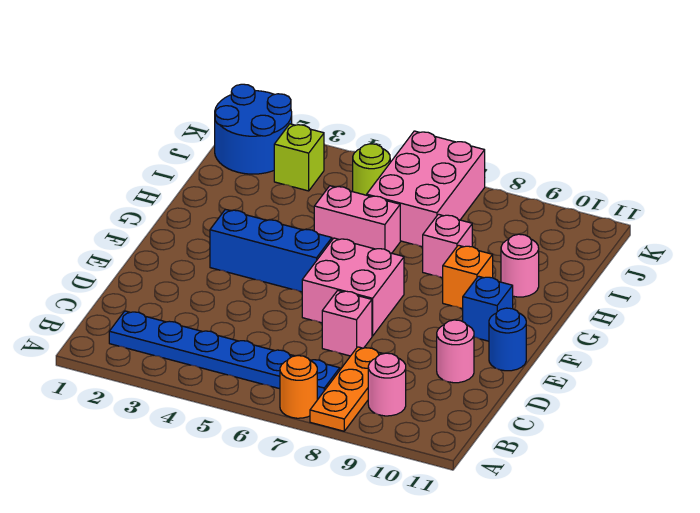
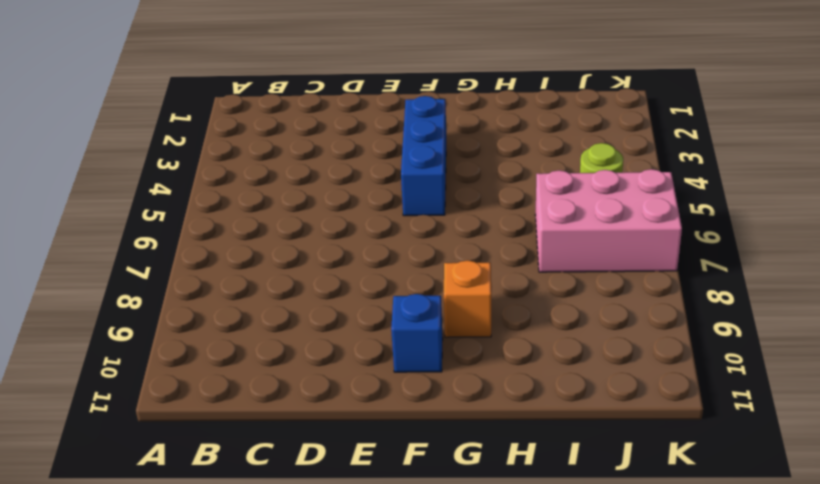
none -> orange round brick A7 level 1
none -> orange plate A8:C8 level 1
none -> blue plate B2:B7 level 1

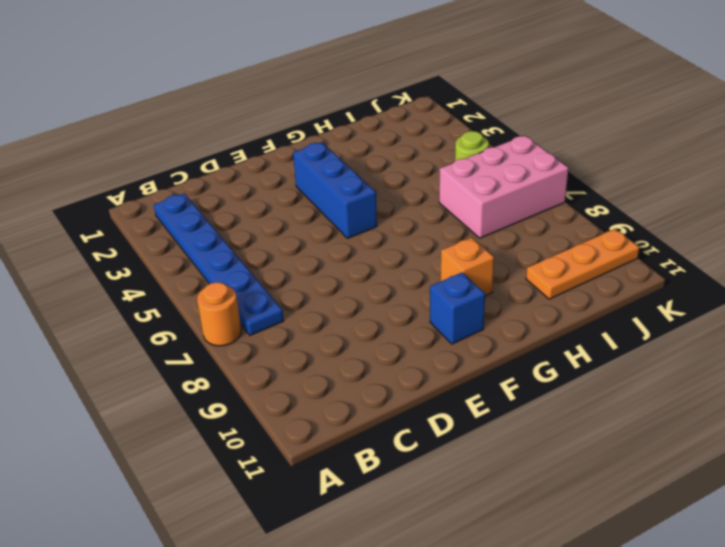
orange plate I10:K10 level 1 -> orange plate A8:C8 level 1
none -> pink round brick B9 level 1
none -> pink brick D7 level 1
none -> pink round brick D10 level 1

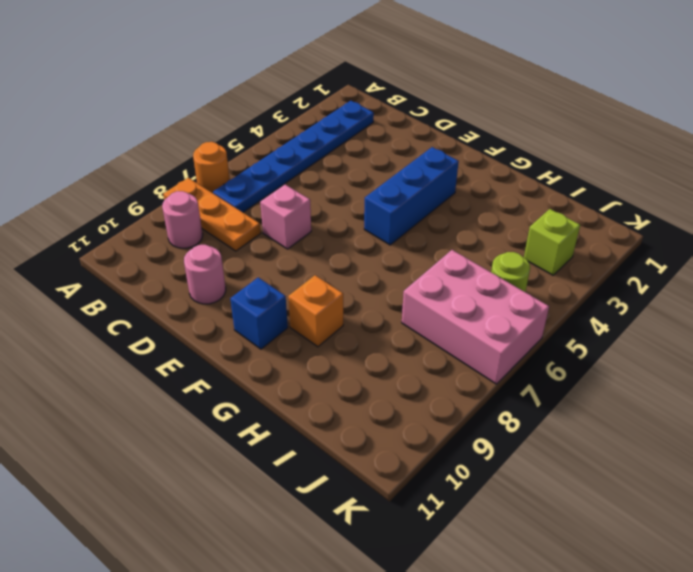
none -> pink brick E6:F7 level 1
none -> blue round brick E11 level 1
none -> pink brick H5:H6 level 1

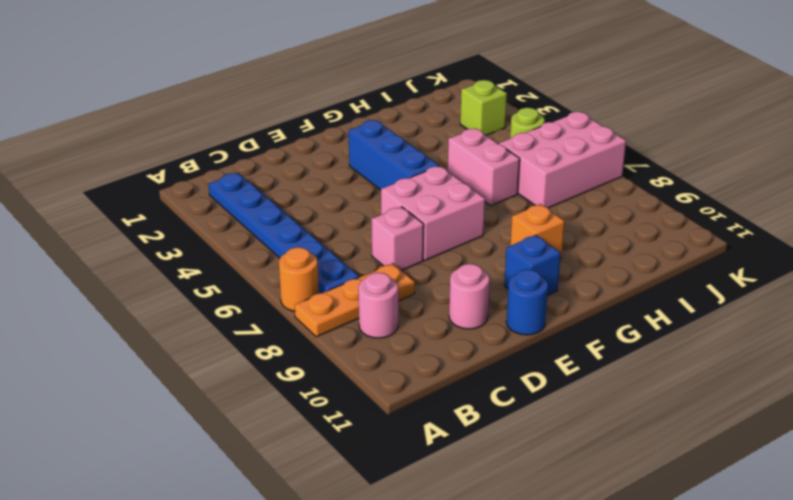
none -> pink brick H8 level 1
none -> pink round brick H10 level 1
none -> blue round brick J1:K2 level 1

